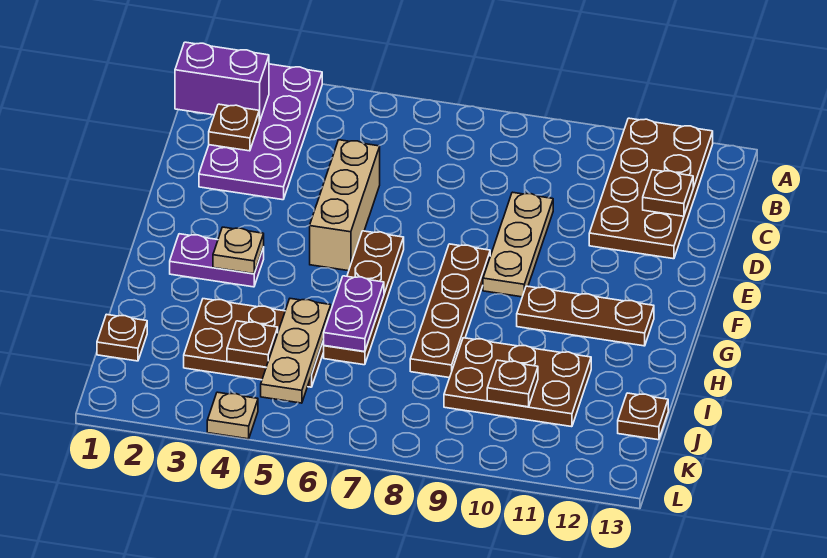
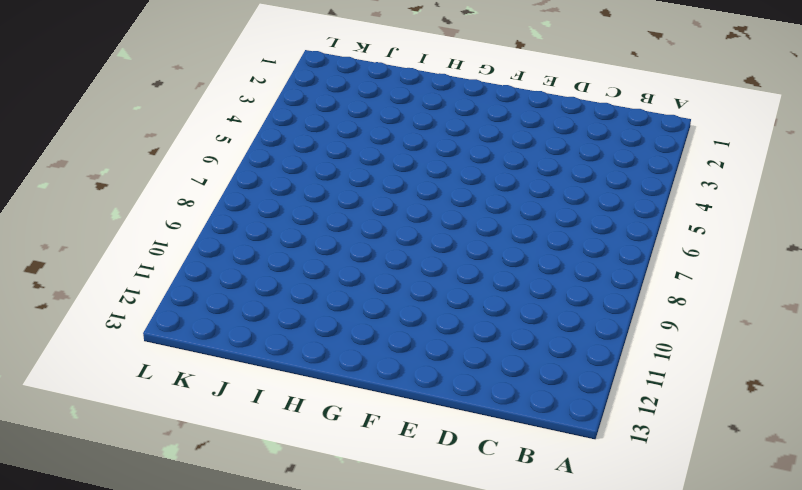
none -> purple plate A2:D3 level 1
none -> brown plate A11:D12 level 1
none -> tan brick D5:F5 level 1

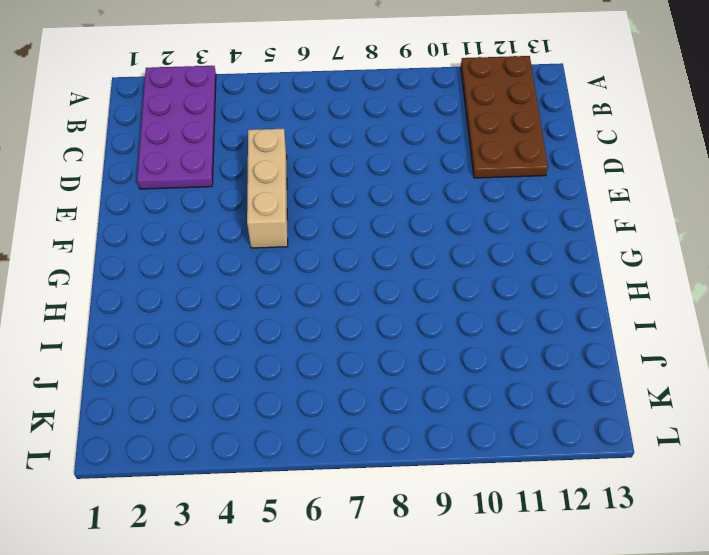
none -> tan plate D9:F9 level 1
none -> brown plate F6:I6 level 1
none -> brown plate F8:I8 level 1

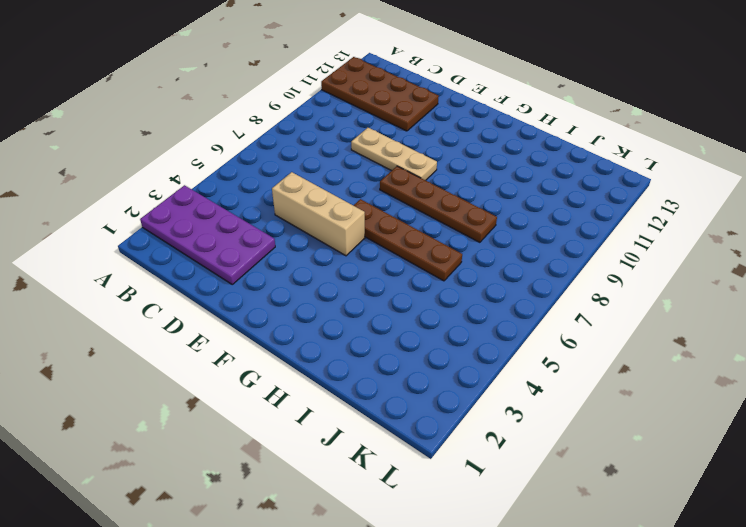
none -> purple plate G2:G3 level 1
none -> brown plate G10:G12 level 1
none -> brown plate I3:J5 level 1

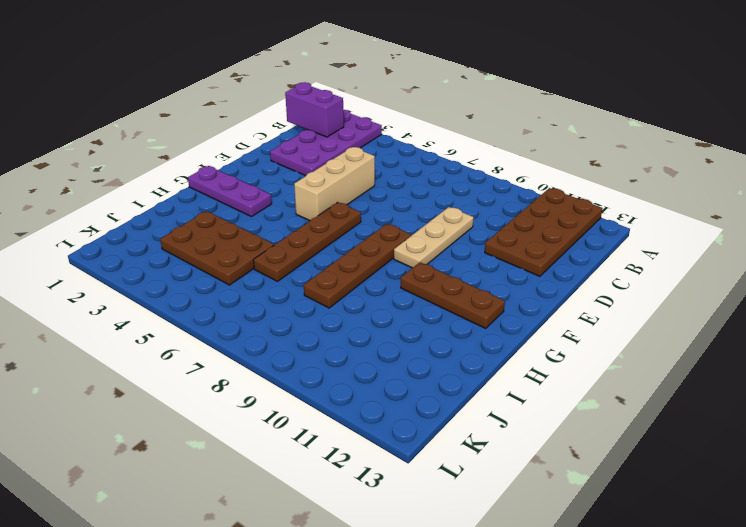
purple plate G1:G3 level 1 -> purple plate G2:G3 level 1
none -> brown plate I9:J11 level 1
none -> brown plate J1 level 1
none -> brown plate J13 level 1

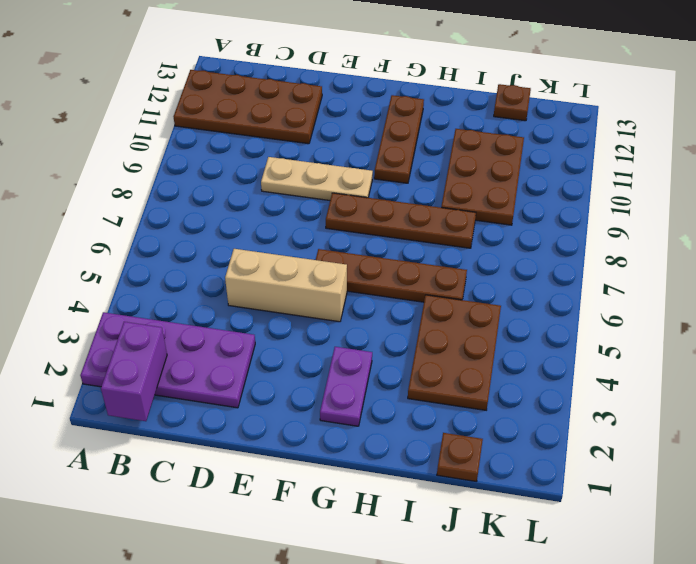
none -> tan plate L4 level 1
none -> brown plate C2 level 2
none -> brown plate C12 level 2

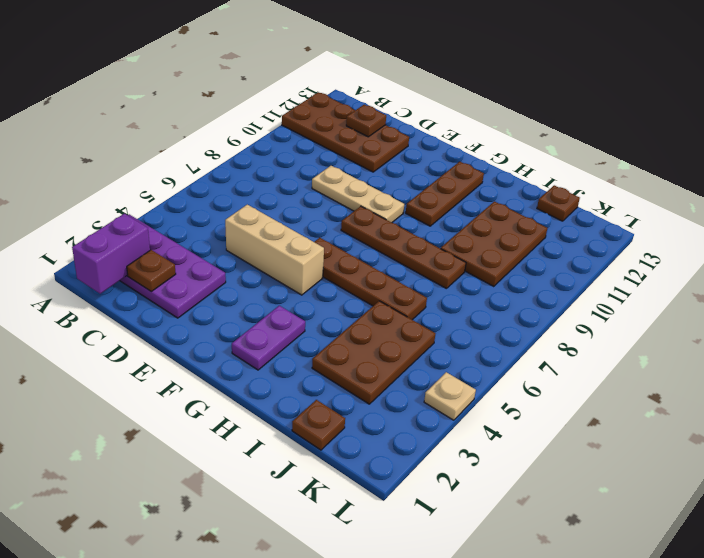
none -> tan plate G3 level 2
none -> purple plate H6:I6 level 2
none -> tan plate I5:K5 level 2

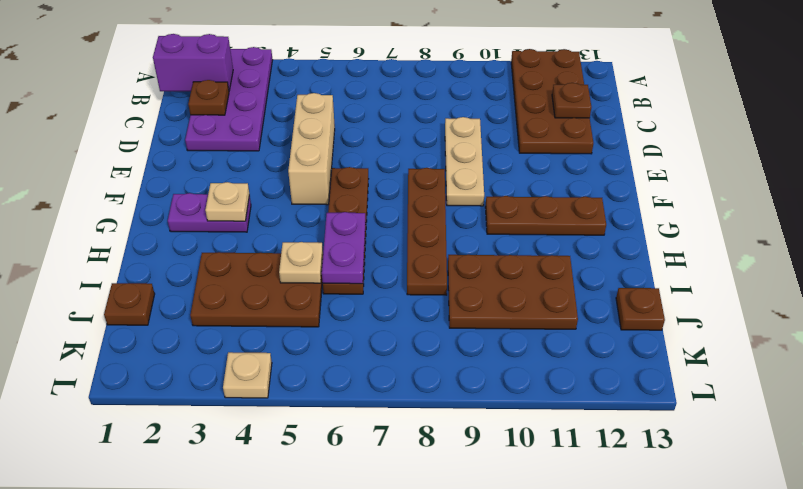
tan plate I5 level 2 -> tan plate I5:K5 level 2
none -> brown plate J4 level 2
none -> brown plate J10 level 2

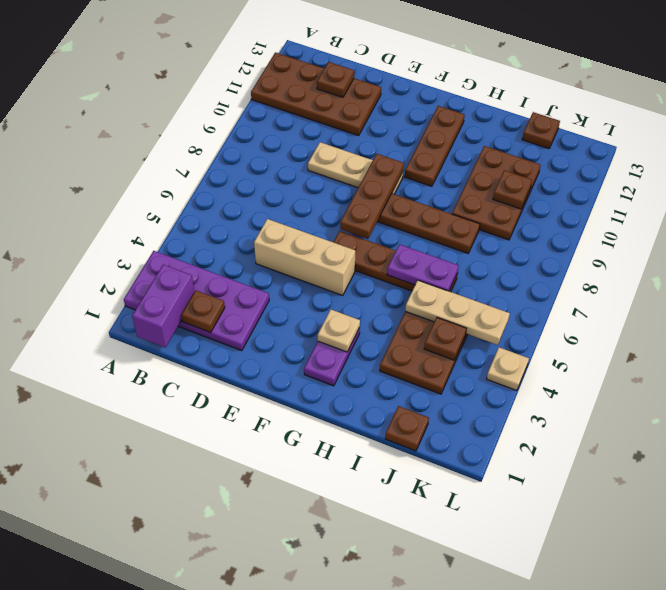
brown plate F7:F9 level 2 -> none

